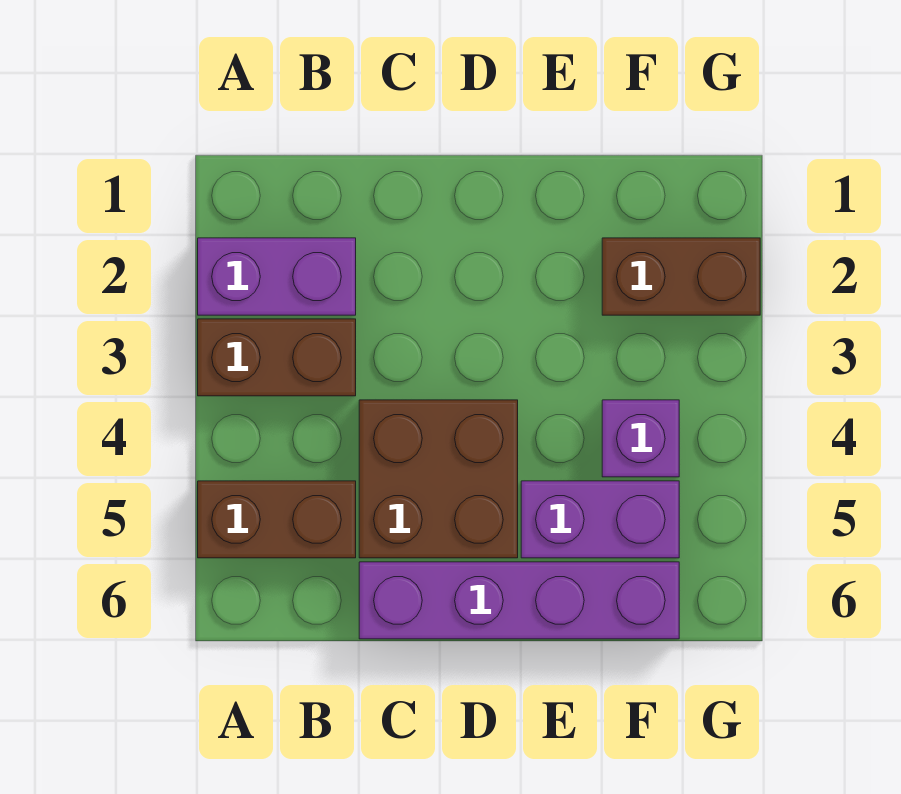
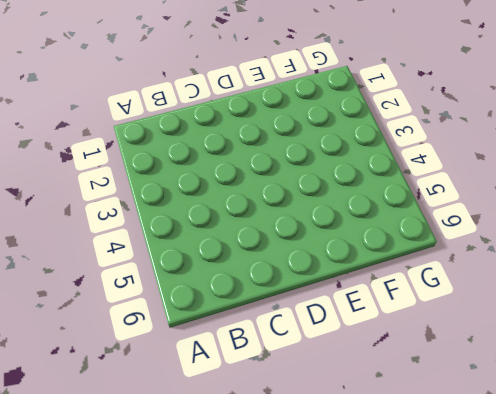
none -> purple brick A2:B2 level 1
none -> brown brick A3:B3 level 1

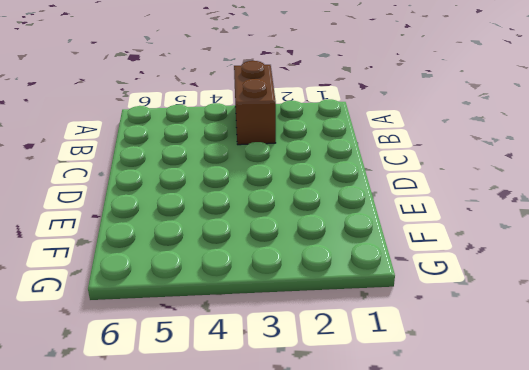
none -> purple brick A2:B2 level 1
none -> brown brick A5:B5 level 1

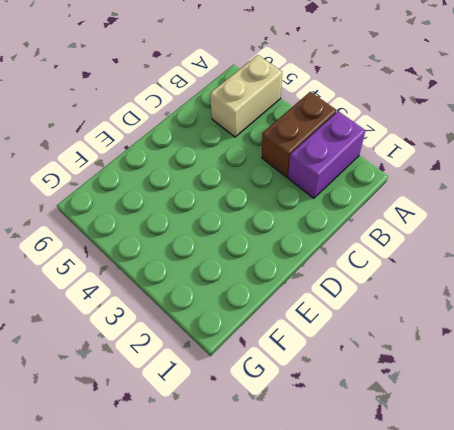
tan brick A5:B5 level 1 -> brown brick A5:B5 level 1
none -> brown brick C4:D5 level 1
none -> purple brick C6:F6 level 1

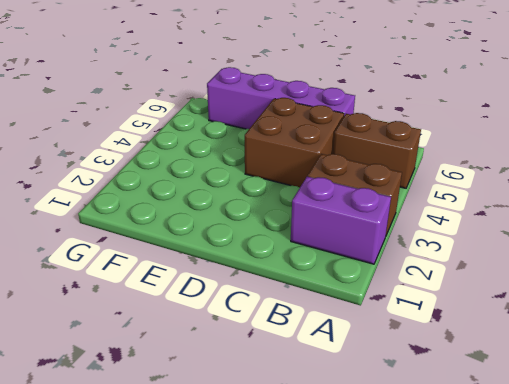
none -> purple brick E5:F5 level 1
none -> brown brick F2:G2 level 1

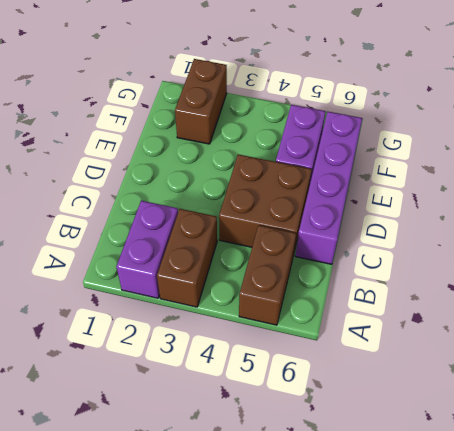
none -> purple brick F4 level 1

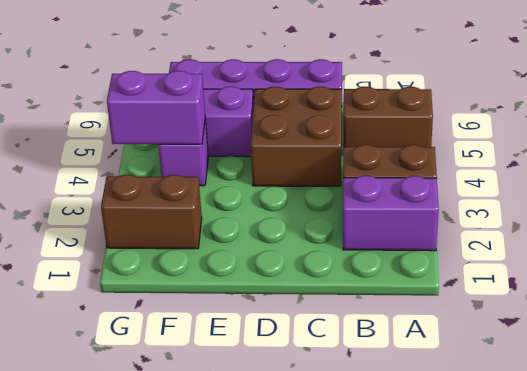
purple brick F4:G4 level 2 -> none

